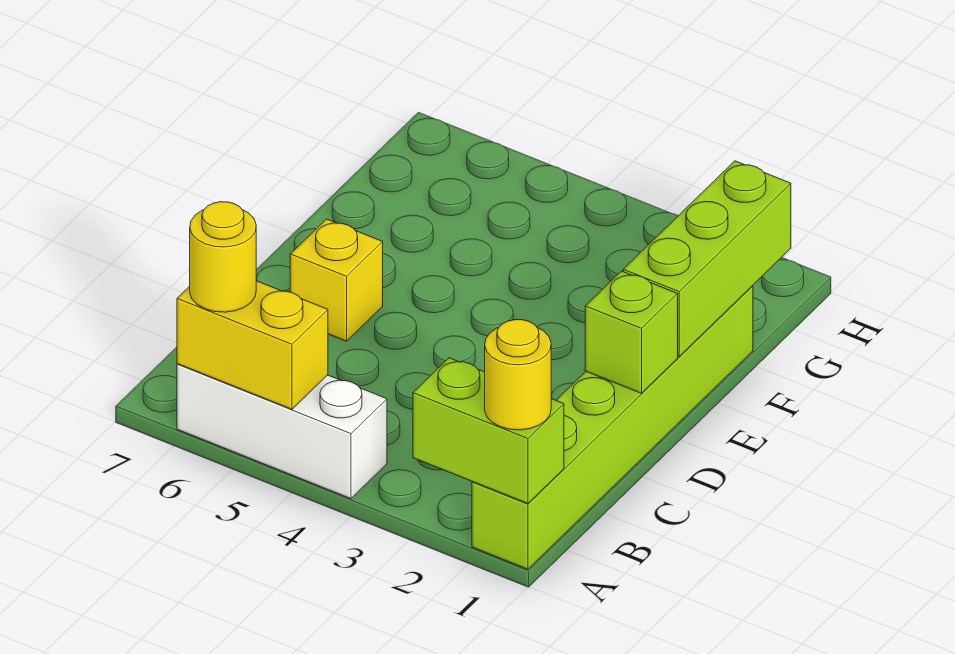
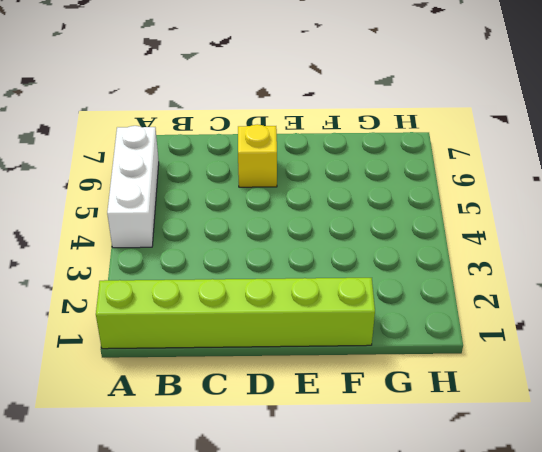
none -> lime brick A1:A2 level 2
none -> yellow brick A5:A6 level 2

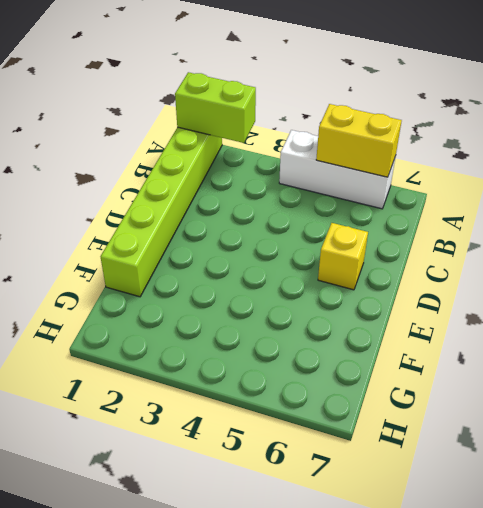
none -> lime brick D1 level 2
none -> lime brick E1:G1 level 2

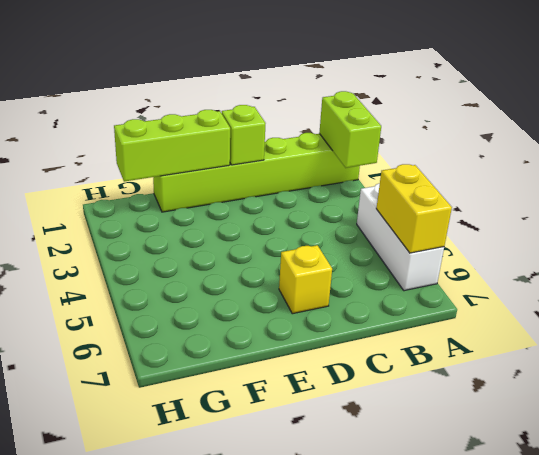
none -> yellow round brick A1 level 3
none -> yellow round brick A6 level 3

